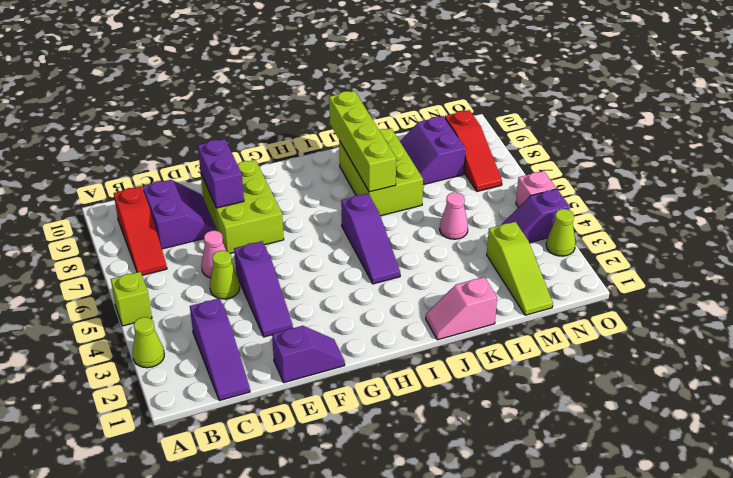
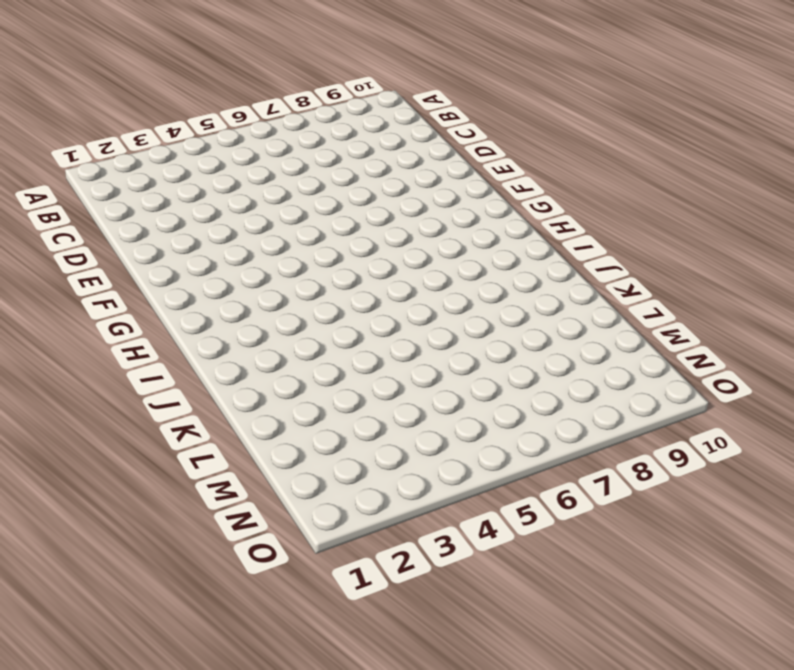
none -> lime cone A3 level 1
none -> lime brick A5 level 1
none -> red slope B7:B9 level 1 top 9

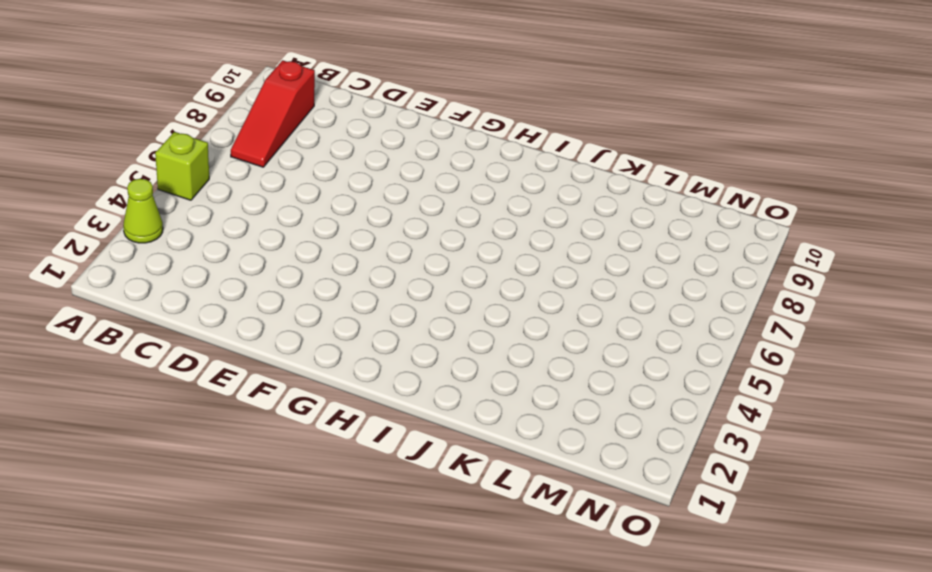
none -> purple slope C1:C3 level 1 top 3
none -> purple slope C8:D9 level 1 top C
none -> lime cone D5 level 1

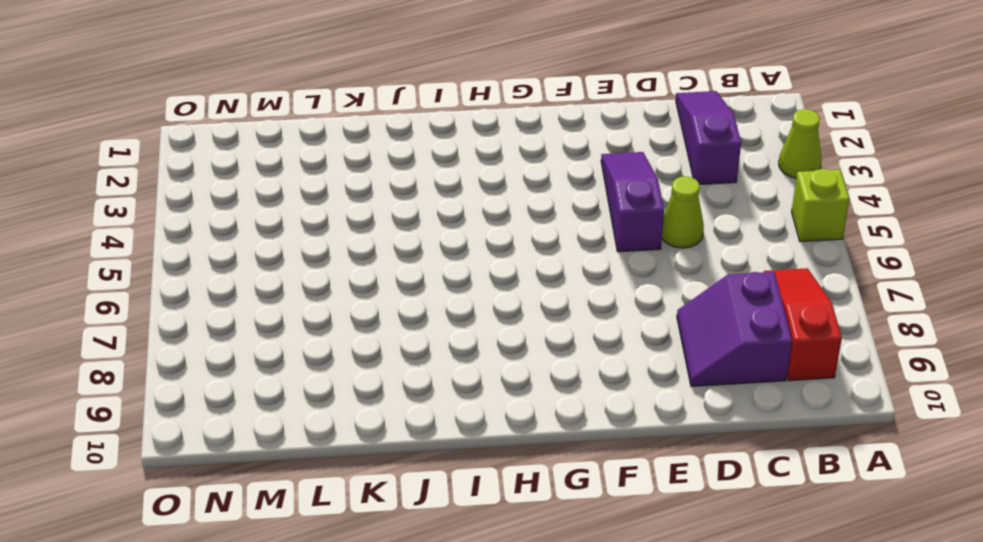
none -> pink cone D6 level 1
none -> purple slope E1:F1 level 1 top E
none -> lime brick E7:F9 level 1

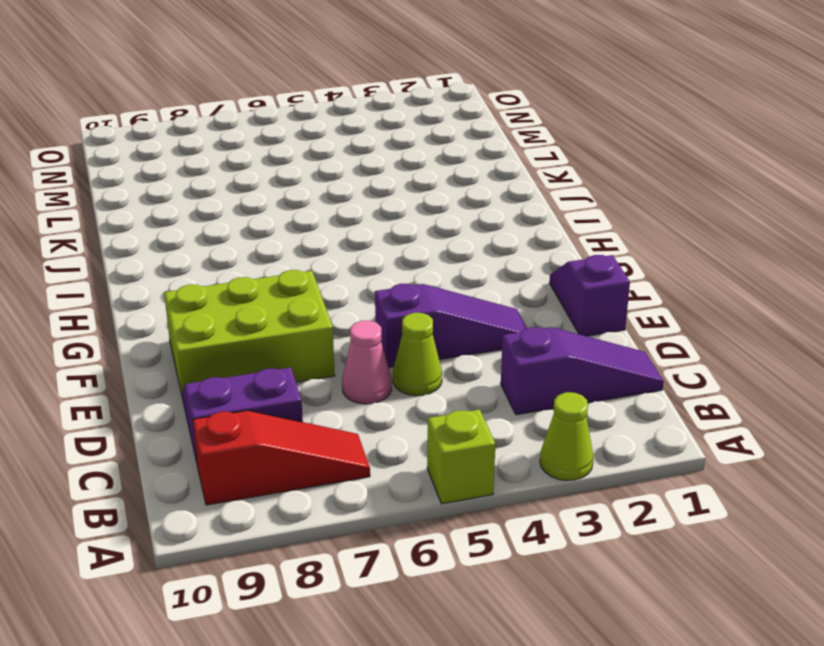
none -> purple slope I4:I6 level 1 top 6
none -> pink slope J1:K1 level 1 top K
none -> lime brick J7:K9 level 1

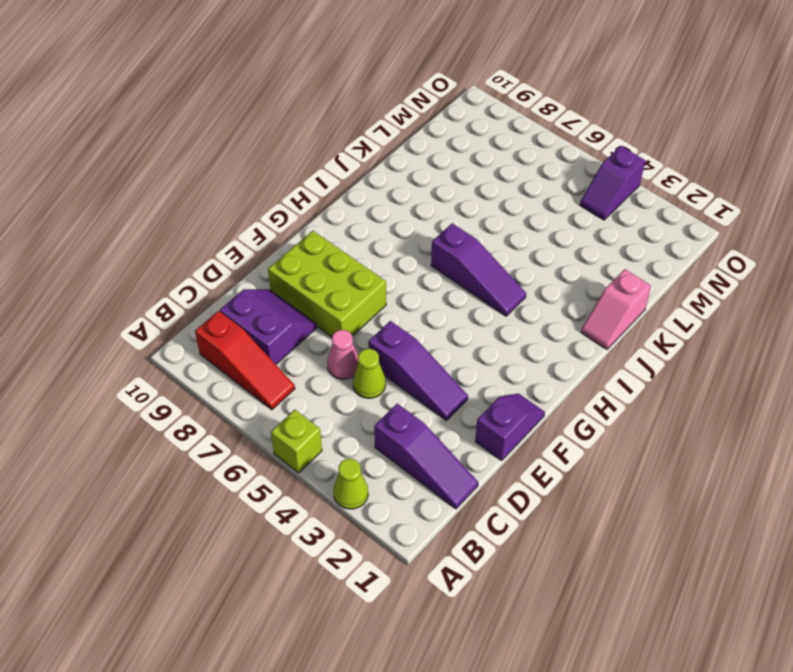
none -> lime brick J7:K9 level 1
none -> pink cone L5 level 1
none -> purple slope L8:M9 level 1 top M

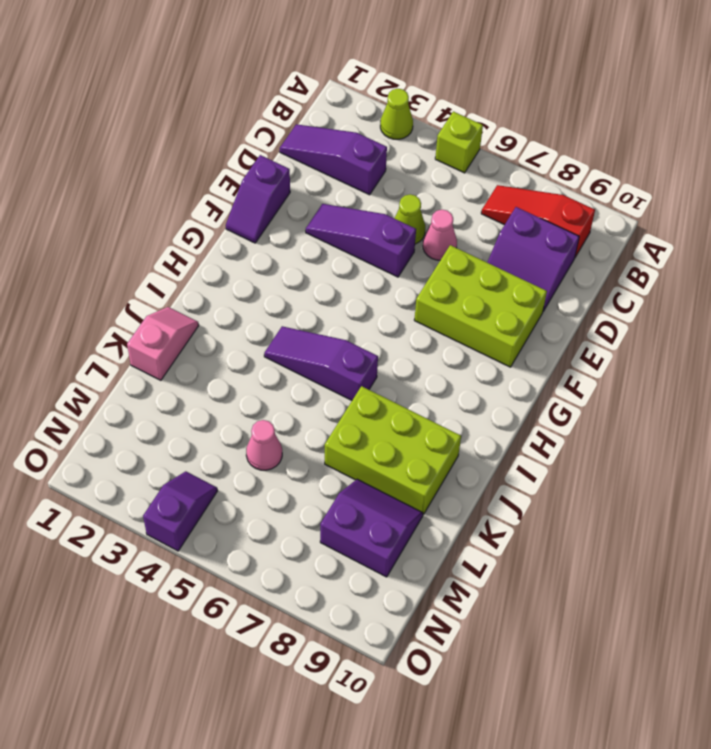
none -> lime slope M1:M3 level 1 top 3
none -> red slope N7:N9 level 1 top 9
none -> lime cone O3 level 1

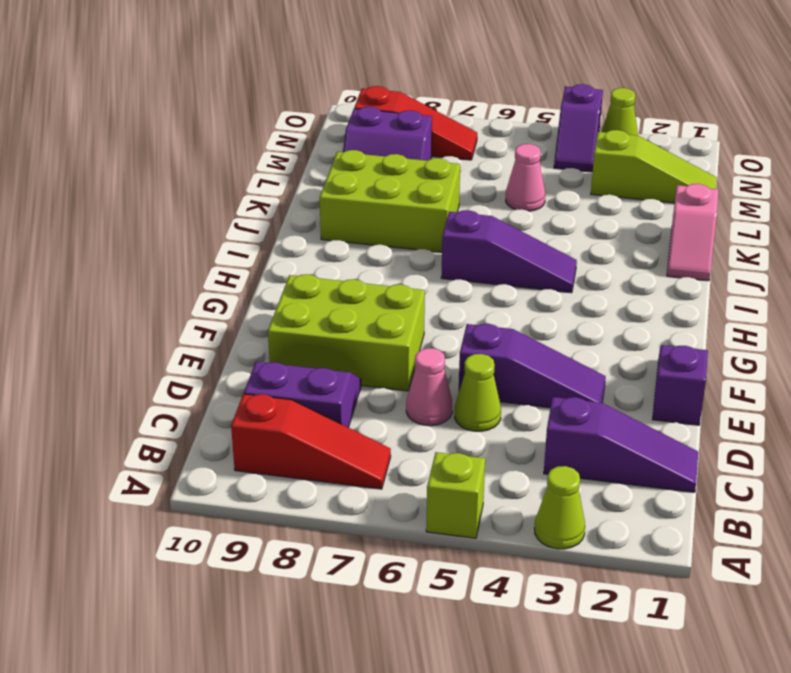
none -> pink brick O5 level 1
none -> purple brick E8:E9 level 2
none -> lime brick J7:J10 level 2

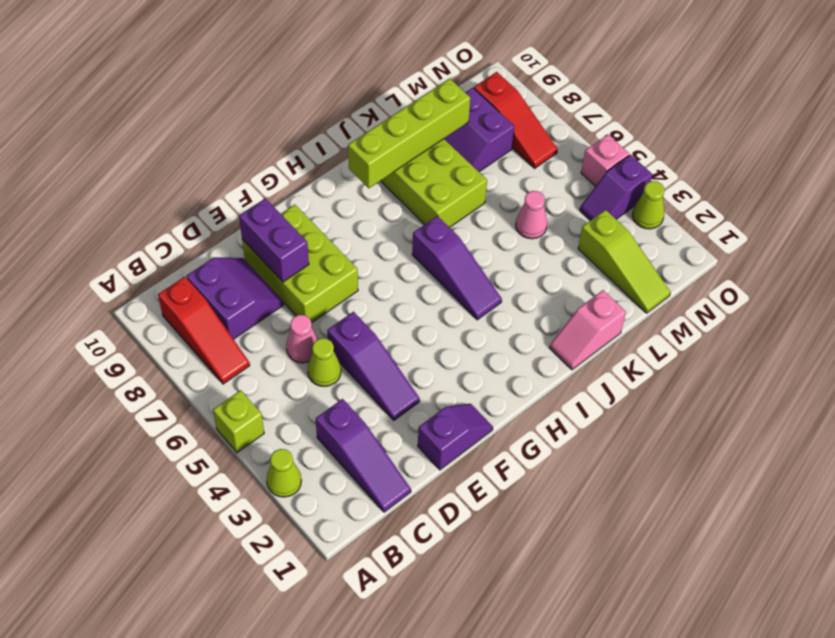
lime brick I9:L9 level 2 -> lime brick J7:J10 level 2

